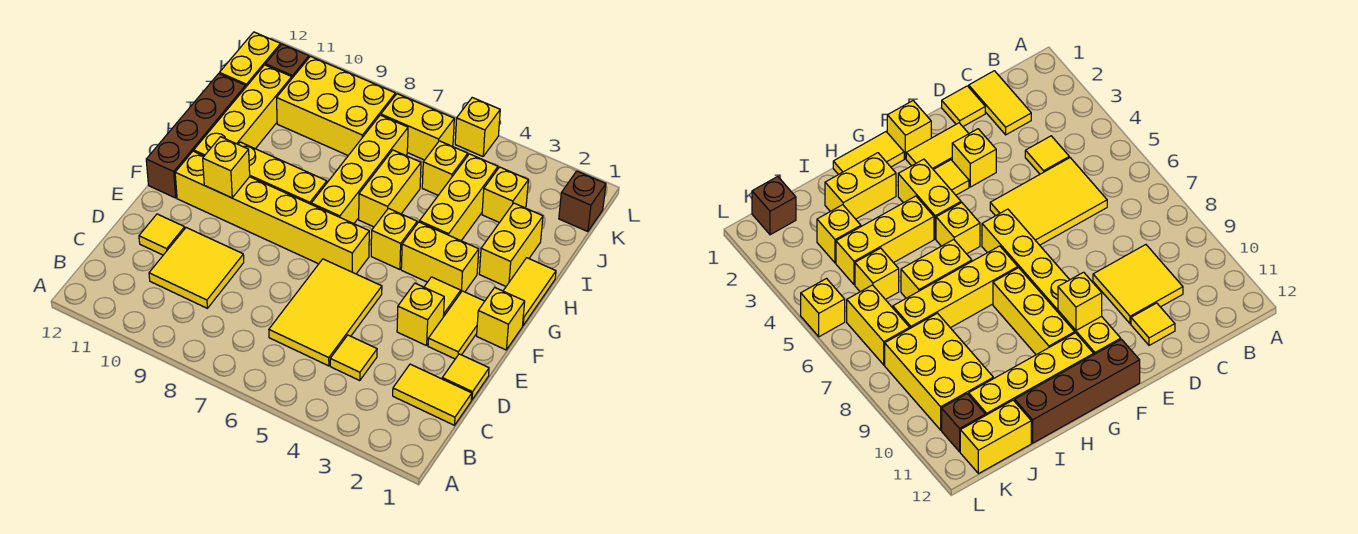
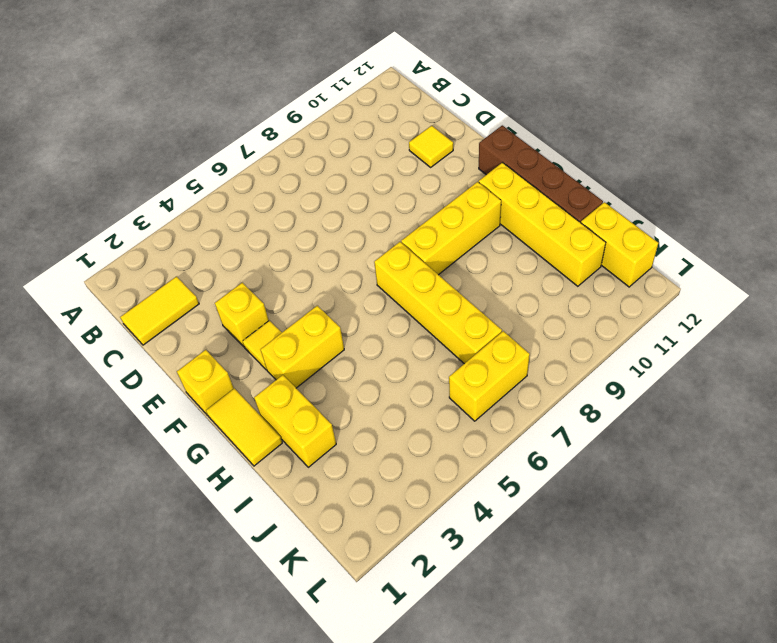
none -> yellow tile C4 level 1
none -> yellow tile C5:E6 level 1
none -> yellow tile C9:D10 level 1
none -> yellow tile D1 level 1

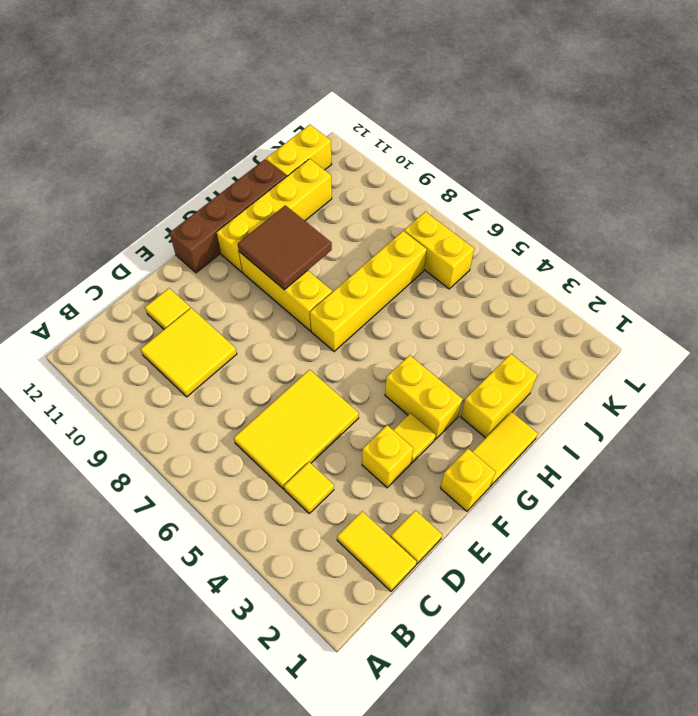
brown tile G9:H10 level 2 -> none
none -> yellow tile E2:F2 level 1
none -> yellow brick F6:F11 level 1
none -> yellow brick G5 level 1
none -> yellow brick H4:J4 level 1

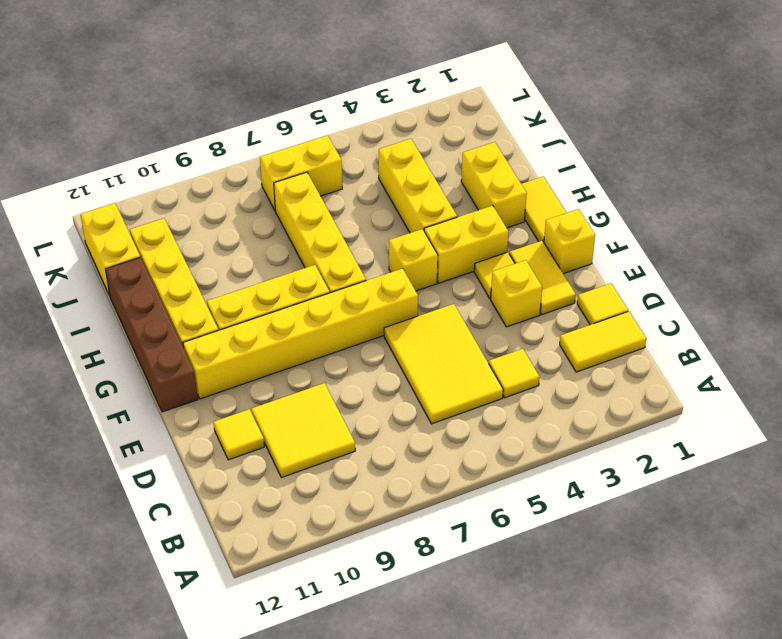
none -> yellow brick H6:I6 level 1
none -> yellow brick J3 level 1
none -> yellow brick J5 level 1
none -> yellow brick J8:K10 level 1

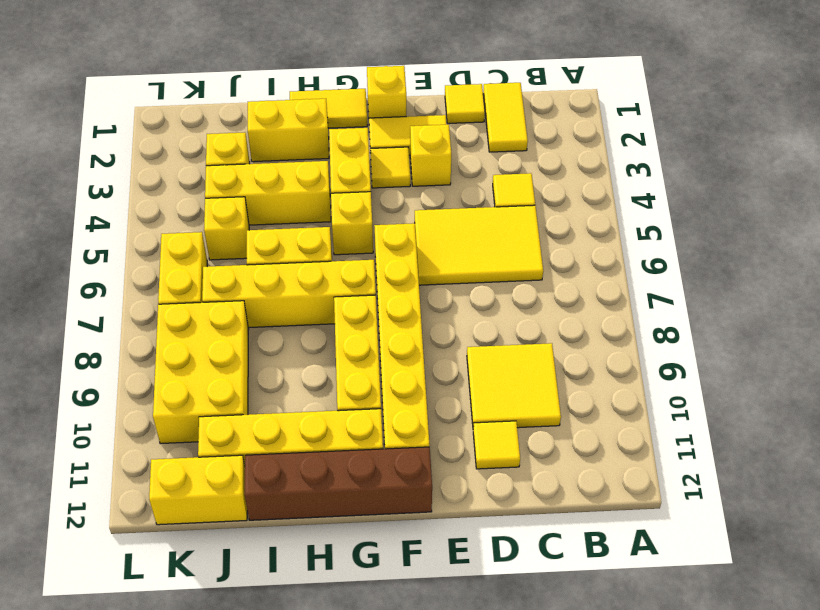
none -> brown brick K1 level 1
none -> brown brick K11 level 1
none -> yellow brick L5 level 1
none -> yellow brick F10 level 2

